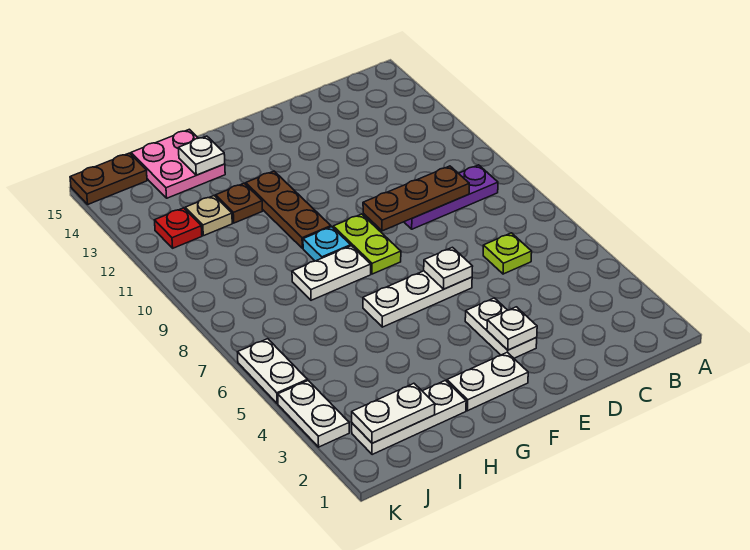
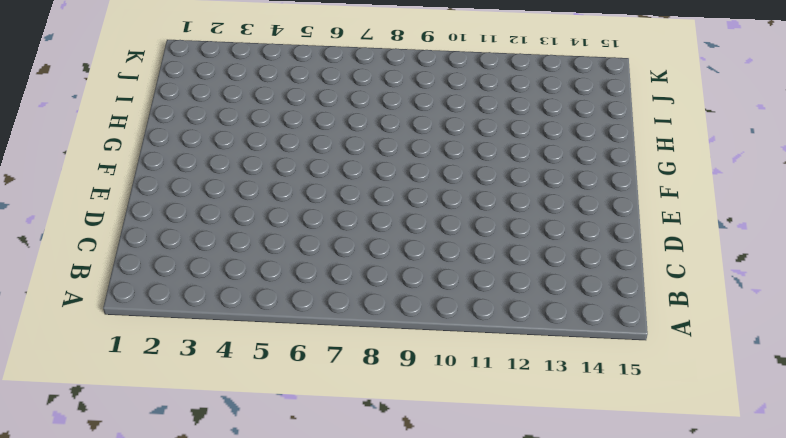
none -> purple plate B9:D9 level 1
none -> lime plate C6 level 1
none -> white plate E3:E4 level 1

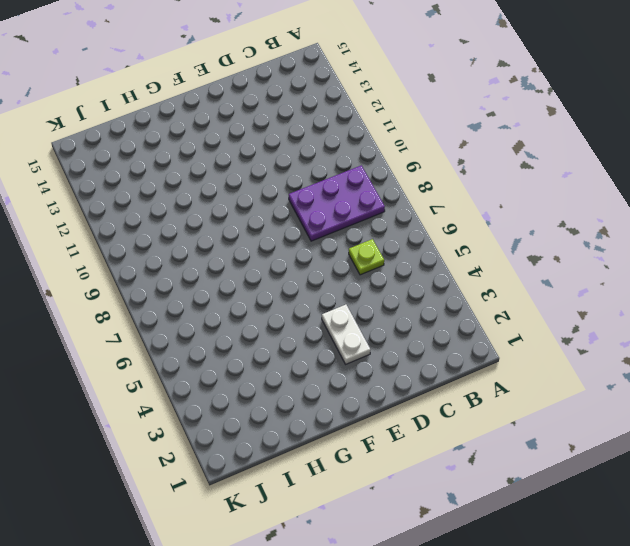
purple plate B8:D9 level 1 -> purple plate B9:D9 level 1
none -> white plate E6:G6 level 1
none -> white plate F2:G2 level 1
none -> lime plate F8:F9 level 1

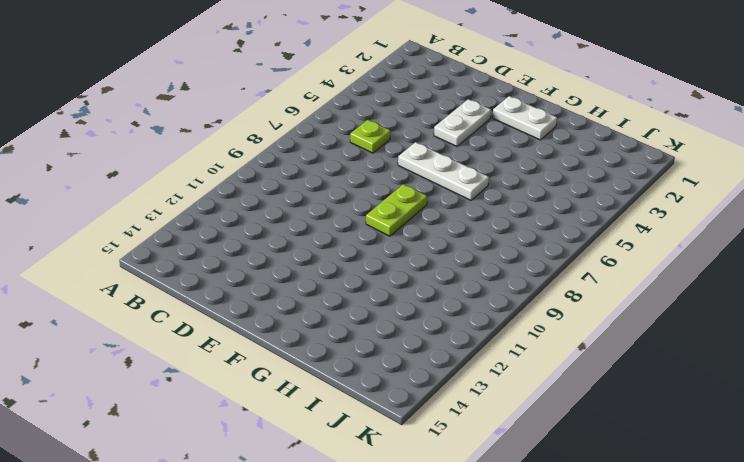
none -> purple plate B9:D9 level 1
none -> white plate G8:H8 level 1
none -> cyan plate G9 level 1

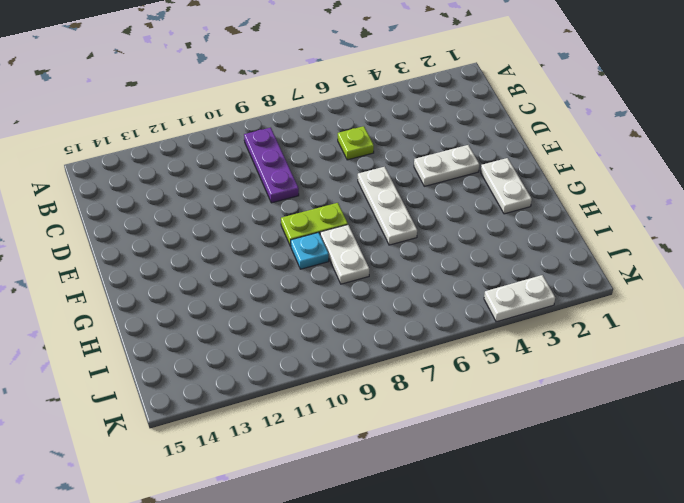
none -> brown plate G10:G12 level 1
none -> white plate H2:J2 level 1
none -> brown plate H12 level 1

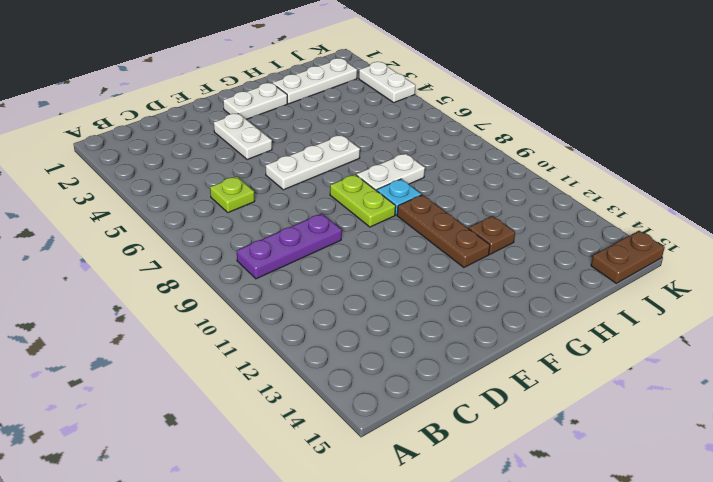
none -> pink plate H14:I15 level 1
none -> tan plate I12 level 1
none -> red plate J12 level 1

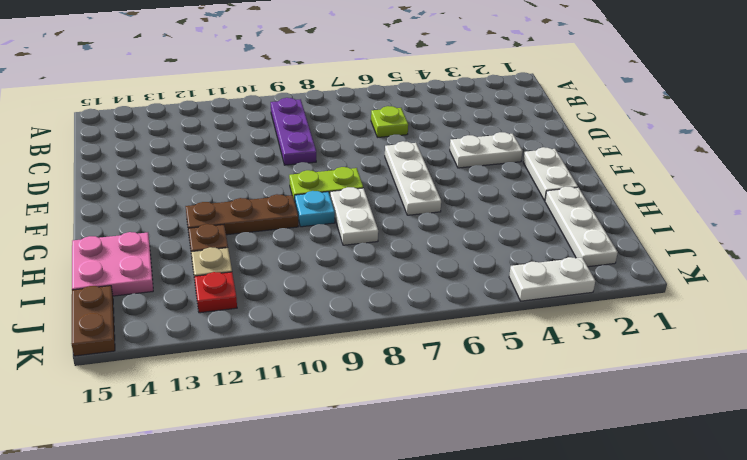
none -> white plate K5:K6 level 1
none -> brown plate C9:E9 level 2
none -> white plate E3 level 2

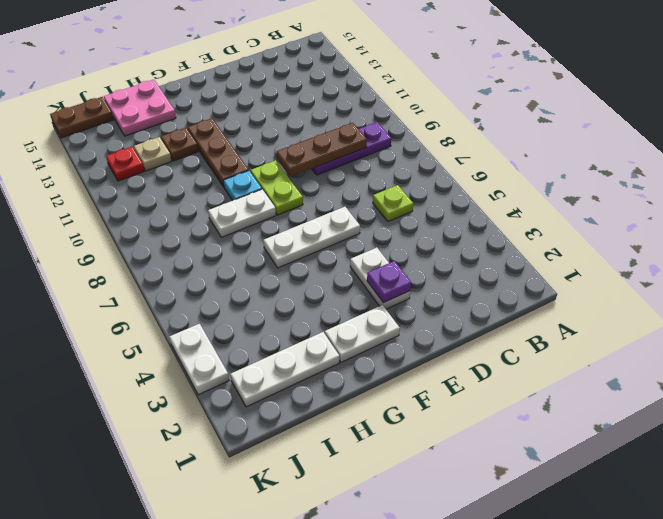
purple plate E3 level 2 -> white plate E3 level 2
none -> white plate K5:K6 level 1
none -> white plate E6 level 2
none -> white plate H14 level 2

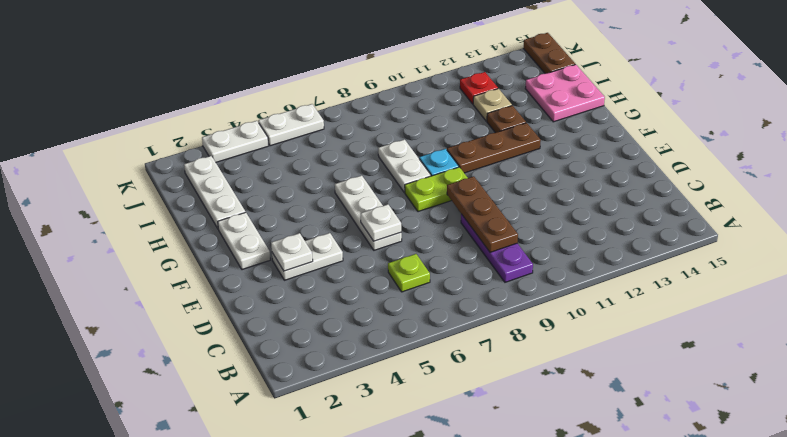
none -> white plate H14 level 2
none -> white plate I2:J2 level 2

